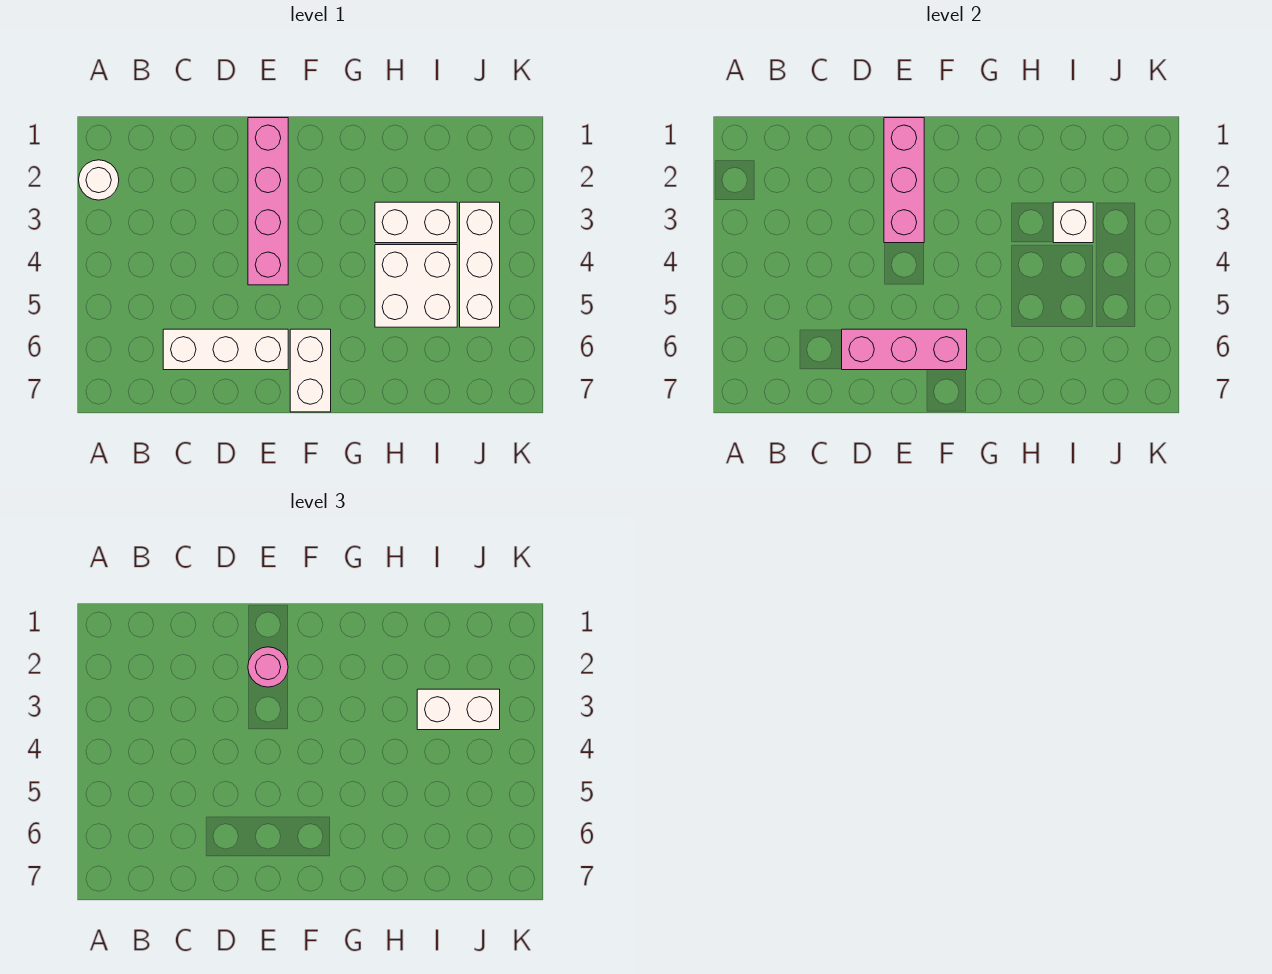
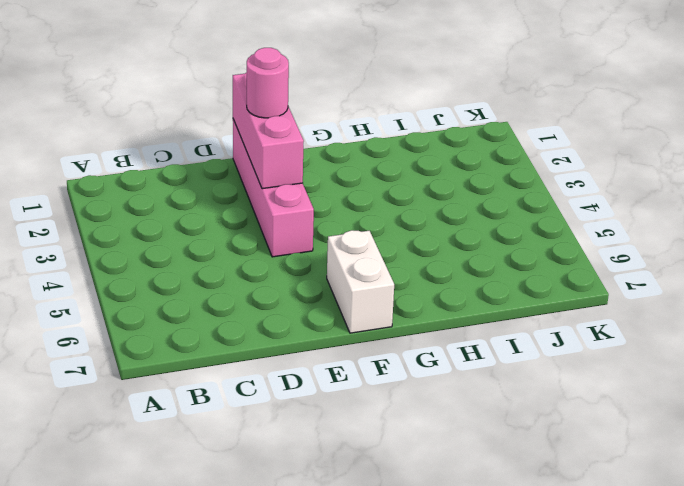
none -> white round brick A2 level 1
none -> white brick C6:E6 level 1
none -> white brick H3:I3 level 1

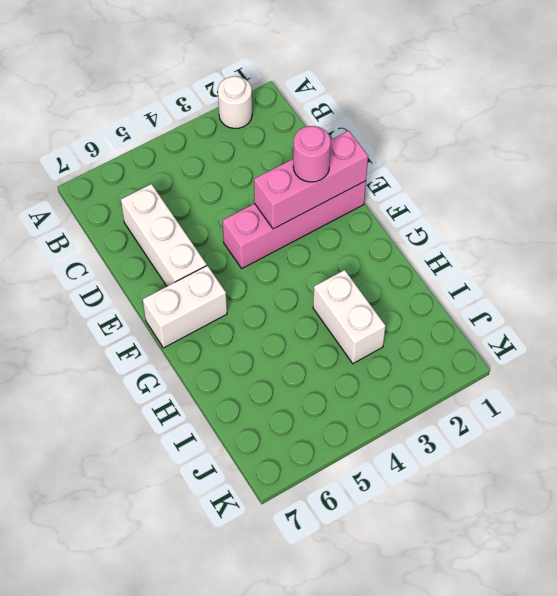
none -> white brick H4:I5 level 1
none -> white brick J3:J5 level 1
none -> pink brick D6:F6 level 2

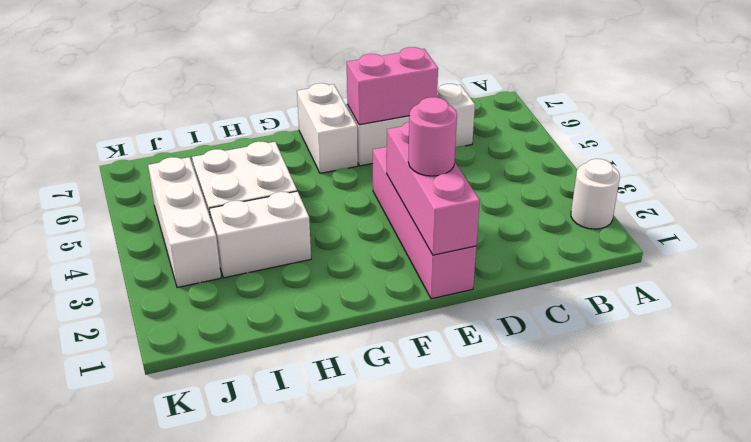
pink brick D6:E6 level 2 -> pink brick D6:F6 level 2
none -> white brick I3 level 2
none -> white brick I3:J3 level 3

